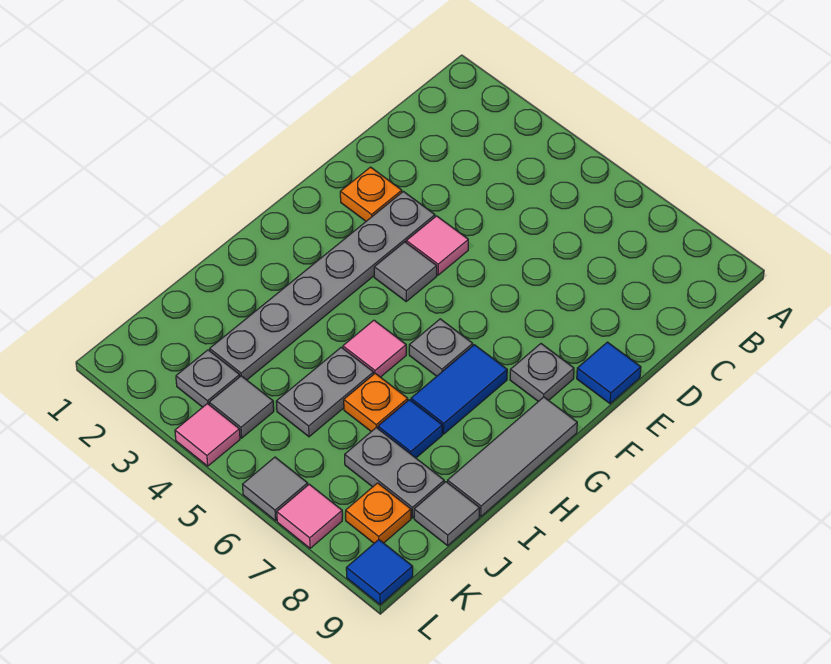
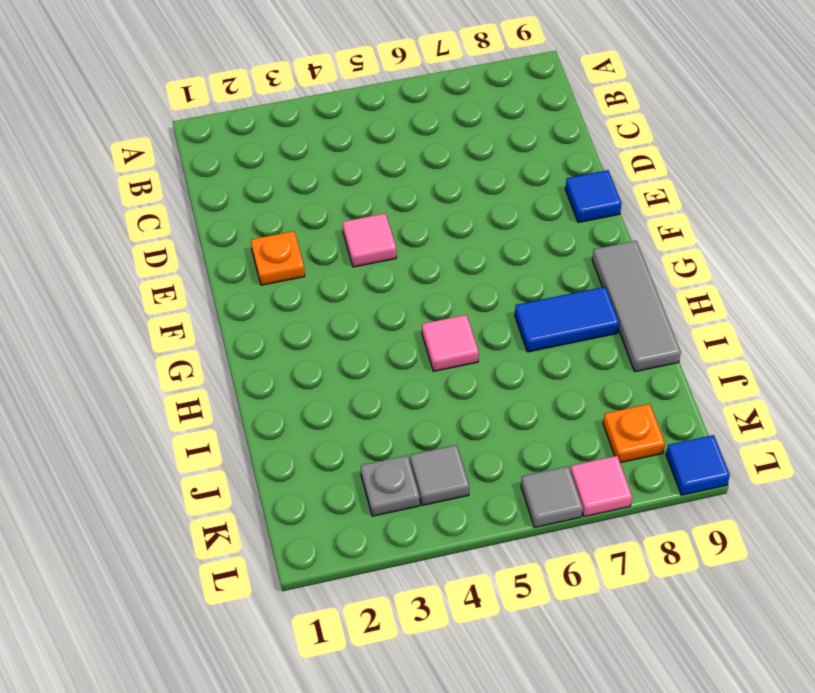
blue tile H7:H8 level 1 -> blue tile G7:H7 level 1
none -> grey plate E3:J3 level 1
none -> grey tile F4 level 1
none -> grey plate F8 level 1

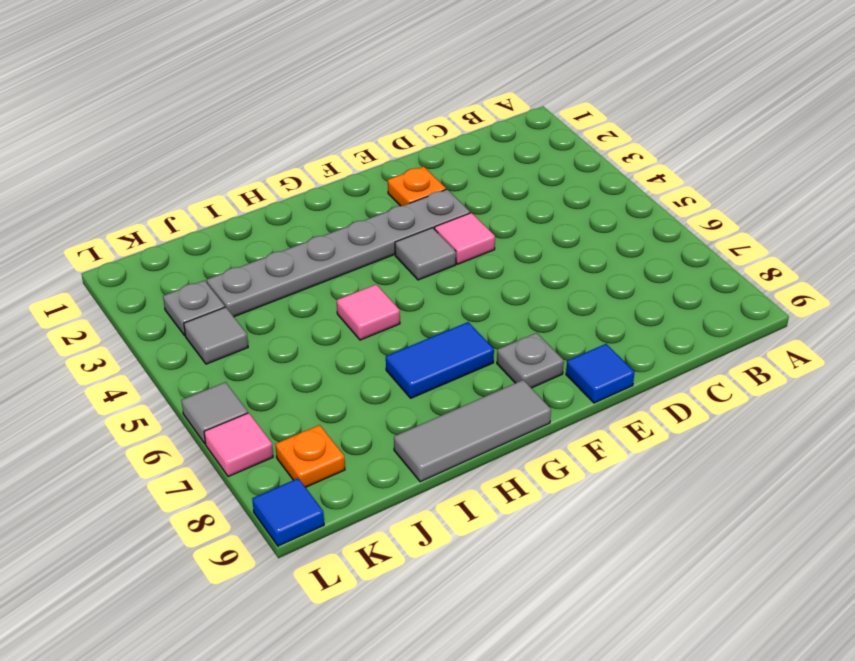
none -> grey plate G6 level 1
none -> grey plate I5:J5 level 1
none -> orange plate I6 level 1

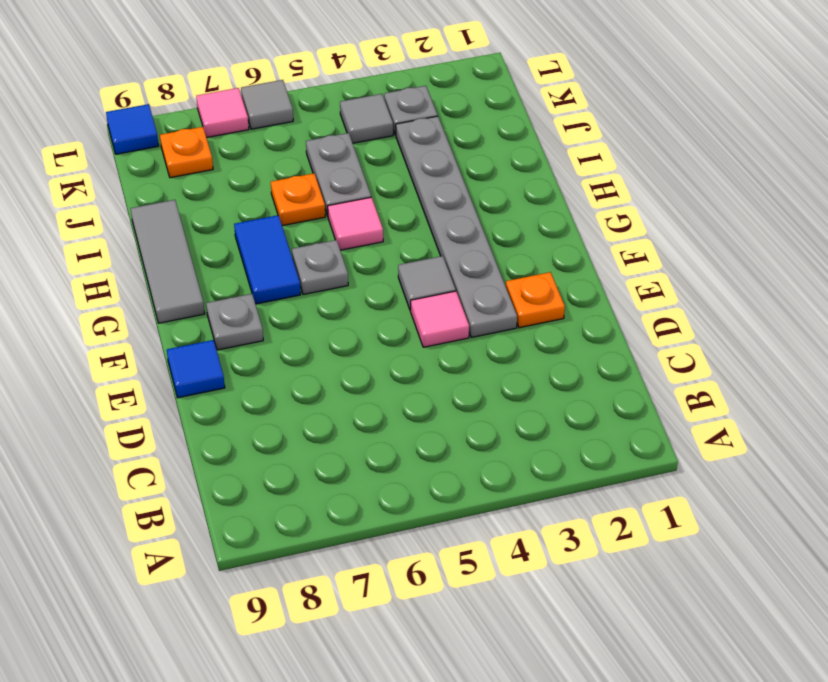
none -> blue tile I7 level 1
none -> grey plate J7:J8 level 1
none -> grey tile J9 level 1

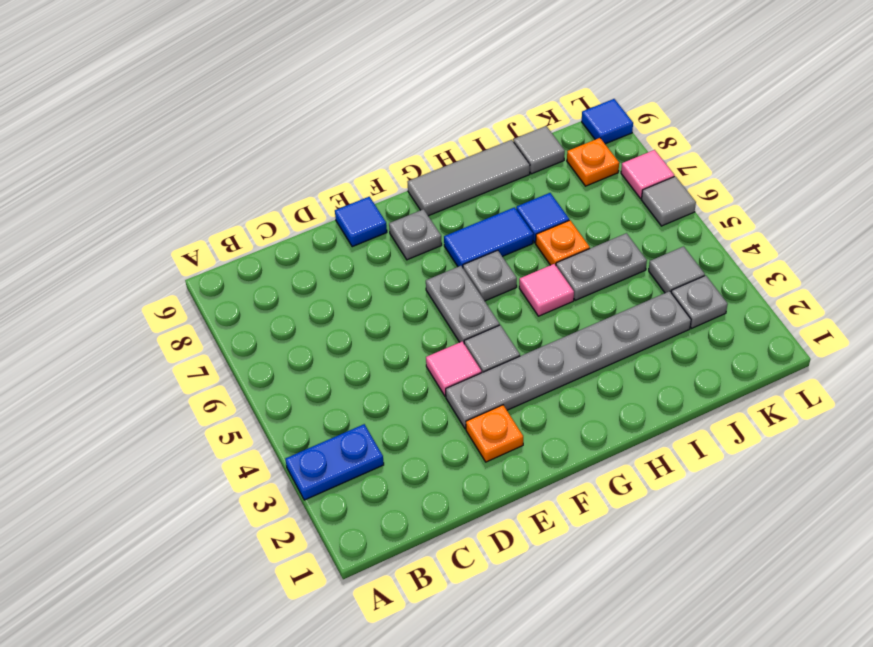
blue plate A3:B3 level 1 -> none
grey plate F5:F6 level 1 -> grey plate J7:J8 level 1
none -> pink tile L4 level 1

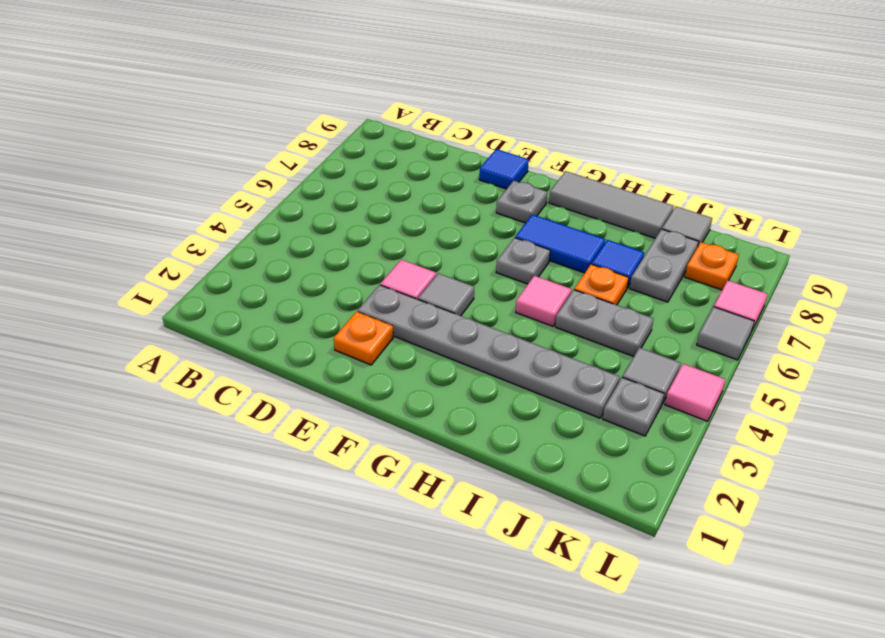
none -> blue tile L9 level 1

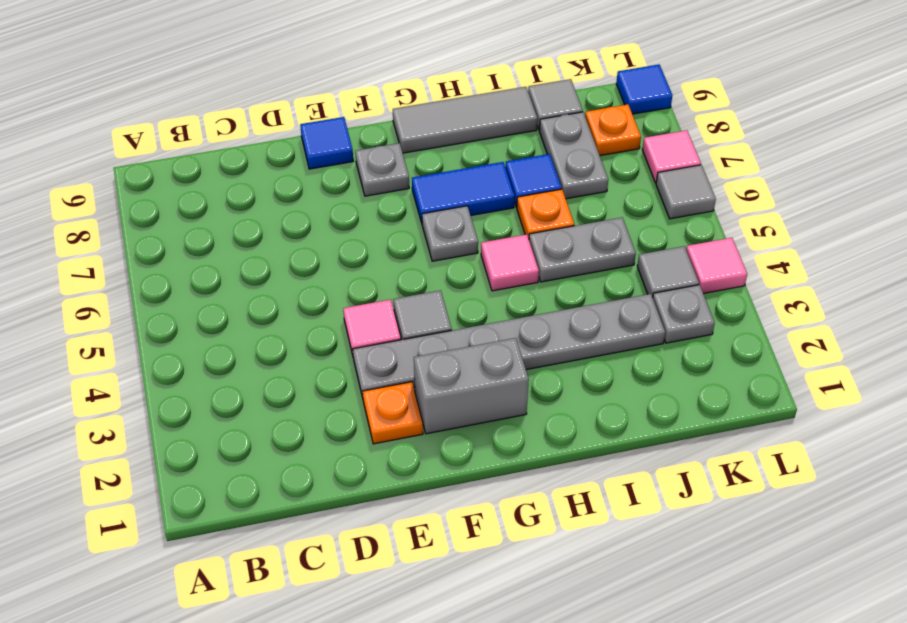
grey brick F2:G2 level 1 -> none

